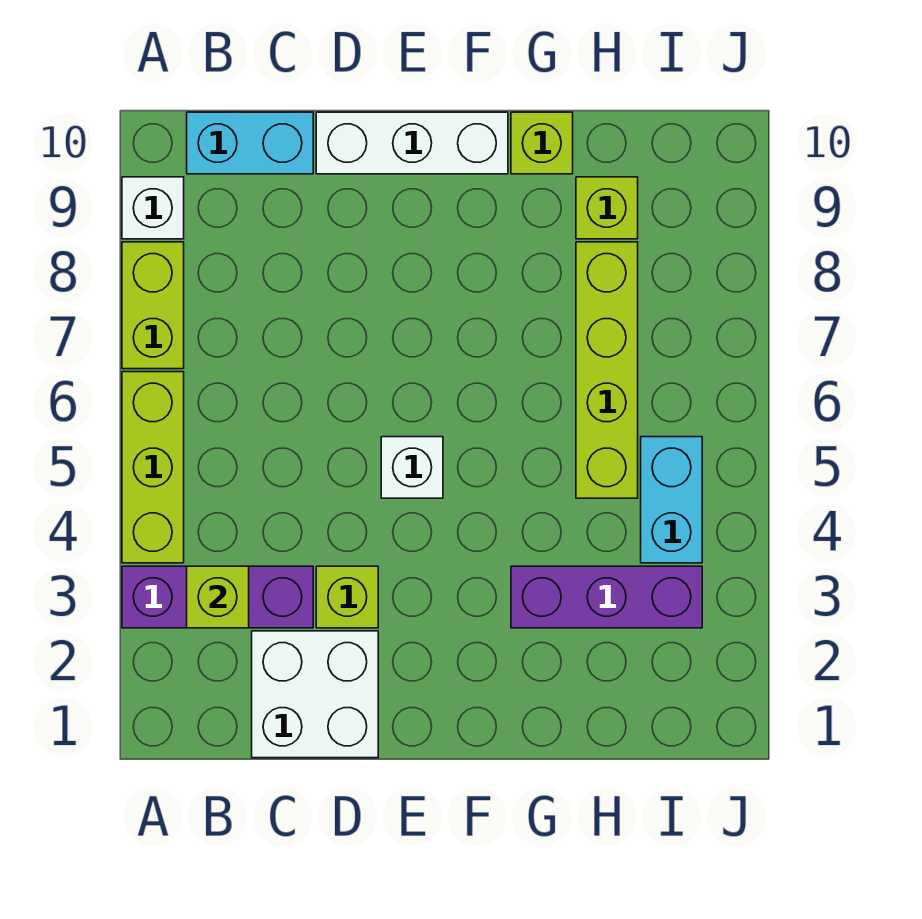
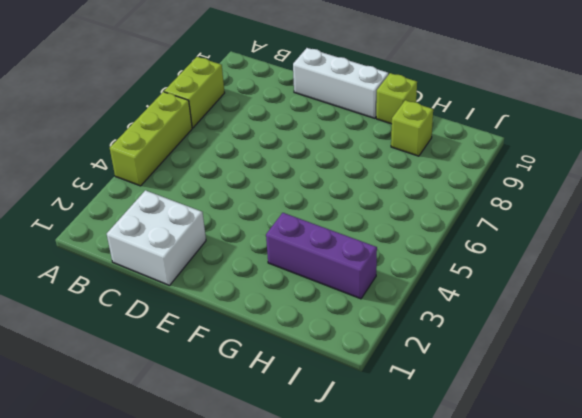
none -> purple brick A3:C3 level 1
none -> white brick A9 level 1
none -> cyan brick B10:C10 level 1

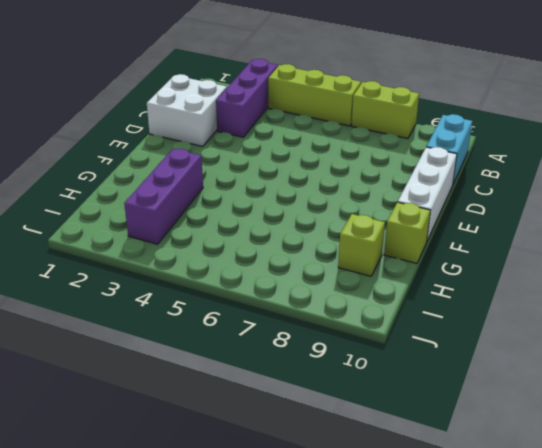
none -> white brick A9 level 1
none -> lime brick D3 level 1
none -> white brick E5 level 1

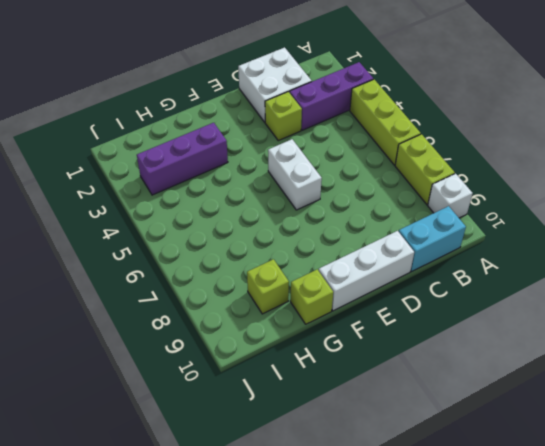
white brick E5:E6 level 1 -> white brick E5 level 1
none -> lime brick H5:H8 level 1
none -> cyan brick I4:I5 level 1
none -> lime brick B3 level 2

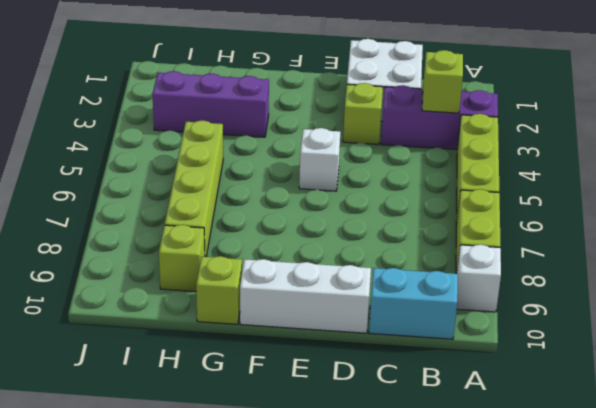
none -> cyan brick I4:I5 level 1

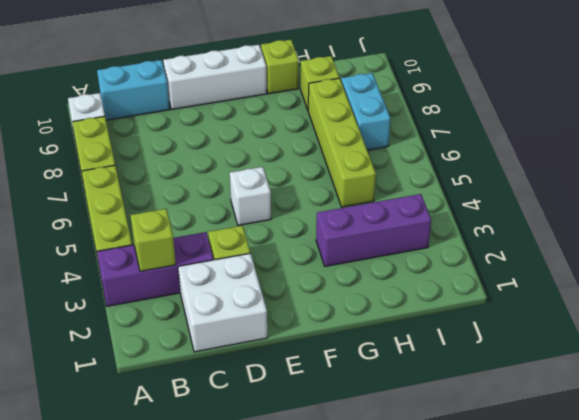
cyan brick I7:I8 level 1 -> cyan brick I4:I5 level 1

